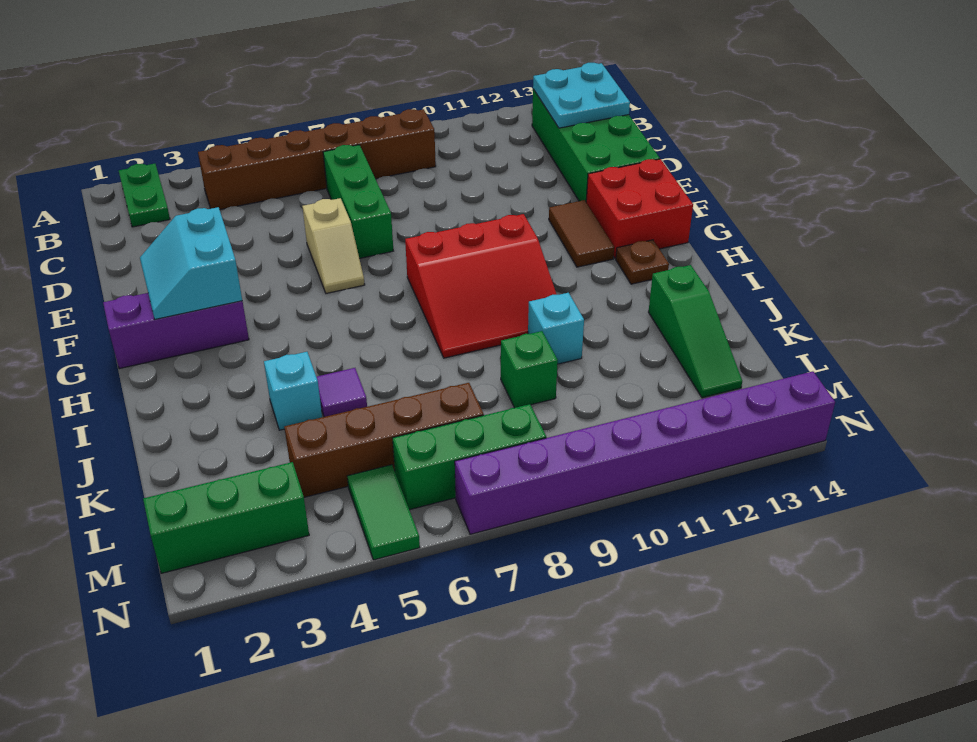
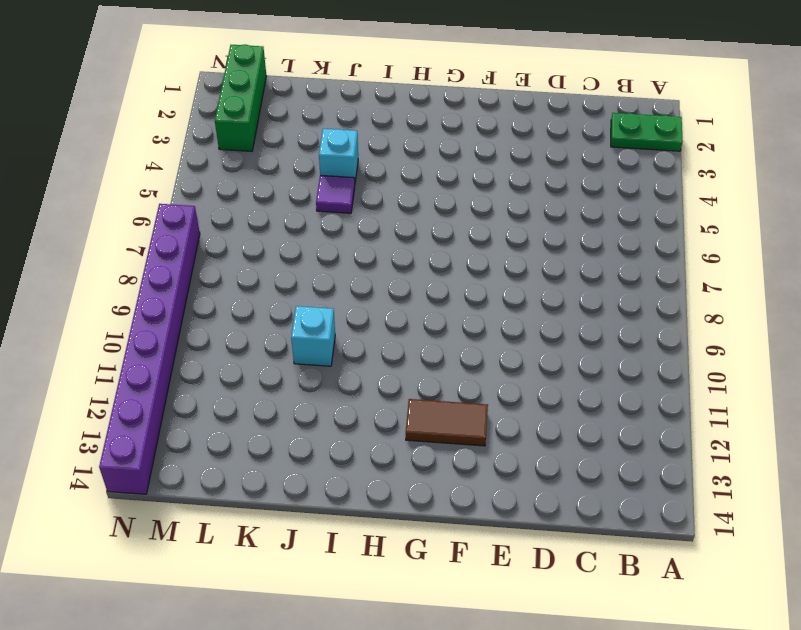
none -> brown brick B4:B9 level 1
none -> green brick B13:E14 level 1
none -> green brick C7:E7 level 1

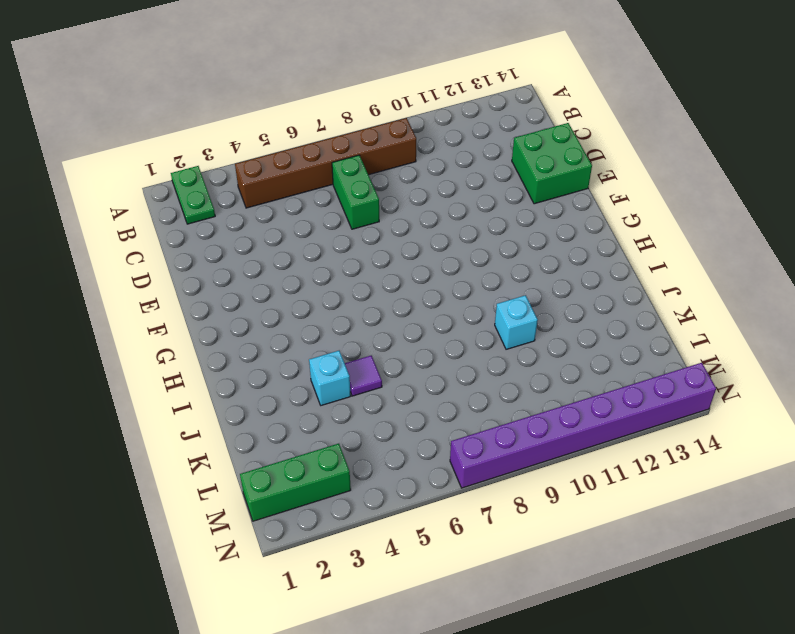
green brick C7:D7 level 1 -> green brick C7:E7 level 1
green brick D13:E14 level 1 -> green brick B13:E14 level 1
none -> tan slope E6:F6 level 1 top E
none -> brown tile F12:G12 level 1
none -> red brick F13:G14 level 1

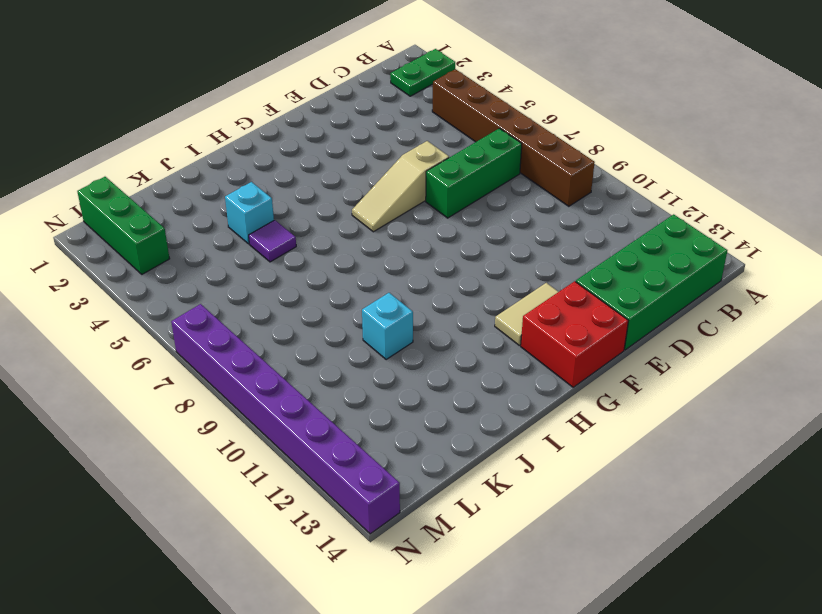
tan slope E6:G6 level 1 top E -> tan slope E6:F6 level 1 top E
tan tile F12:G12 level 1 -> brown tile F12:G12 level 1
none -> purple brick G1:G3 level 1
none -> red slope G8:I10 level 1 top G
none -> brown plate H13 level 1

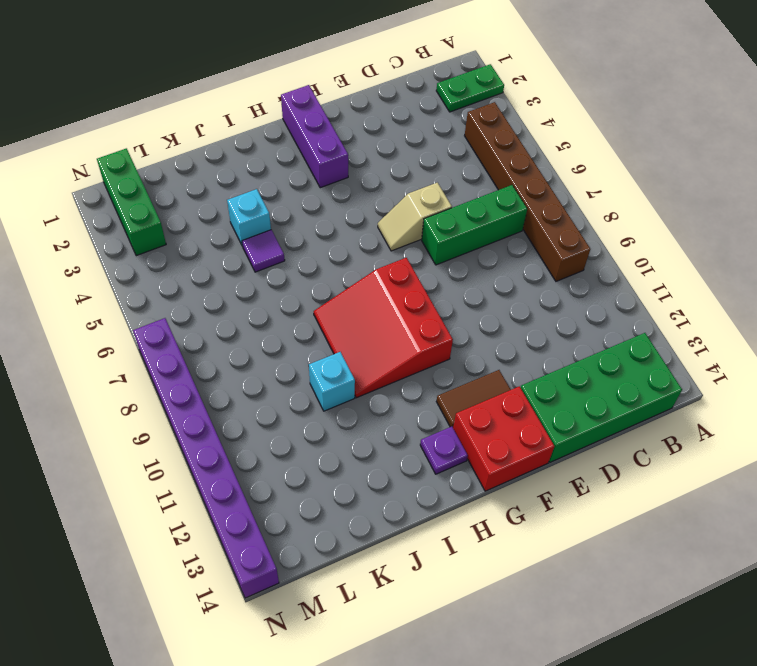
purple plate H13 level 1 -> brown plate H13 level 1
none -> green slope J13:L13 level 1 top J
none -> green brick K9 level 1
none -> brown brick L4:L7 level 1

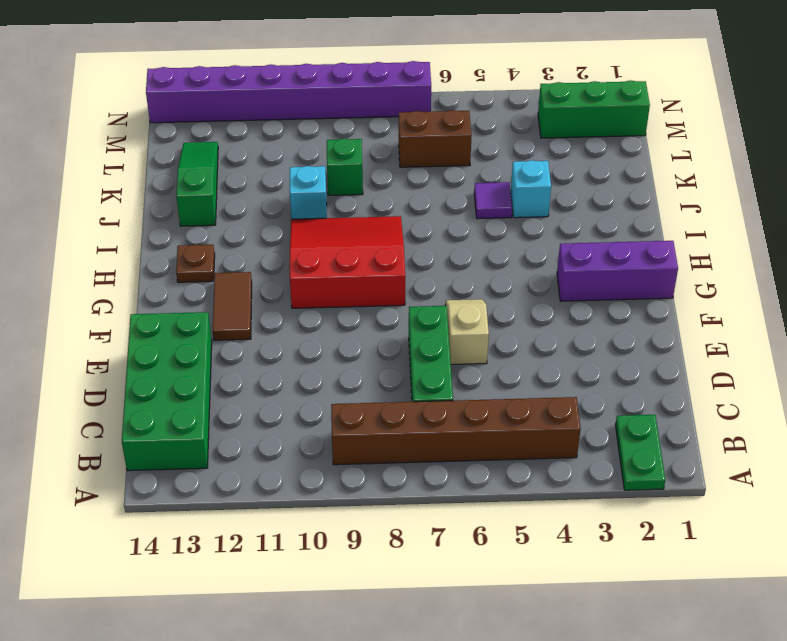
brown brick L6:L7 level 1 -> brown brick L4:L7 level 1
none -> red brick F13:G14 level 1
none -> green tile M5:N5 level 1
none -> green brick M6:M8 level 1

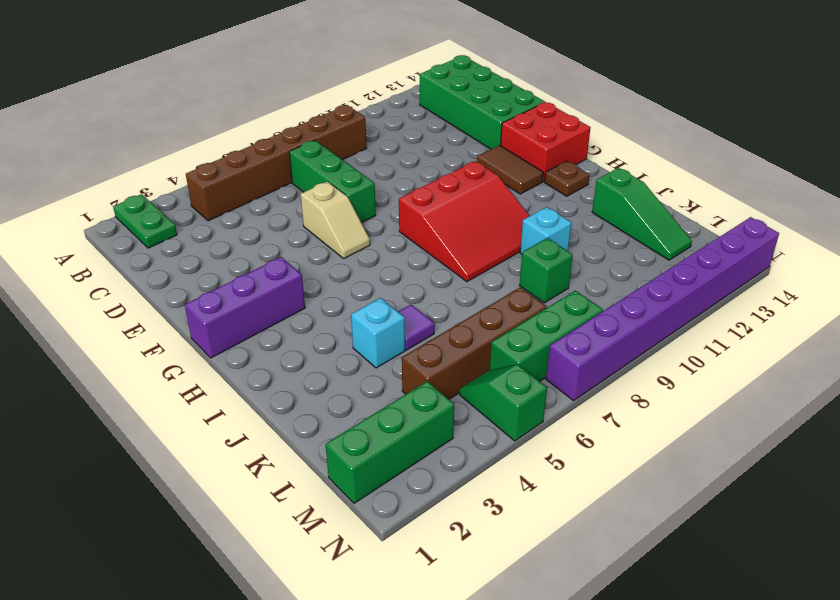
green slope M5:N5 level 1 top N -> green tile M5:N5 level 1
none -> cyan plate B13:C14 level 2
none -> cyan slope F2:G3 level 2 top 3

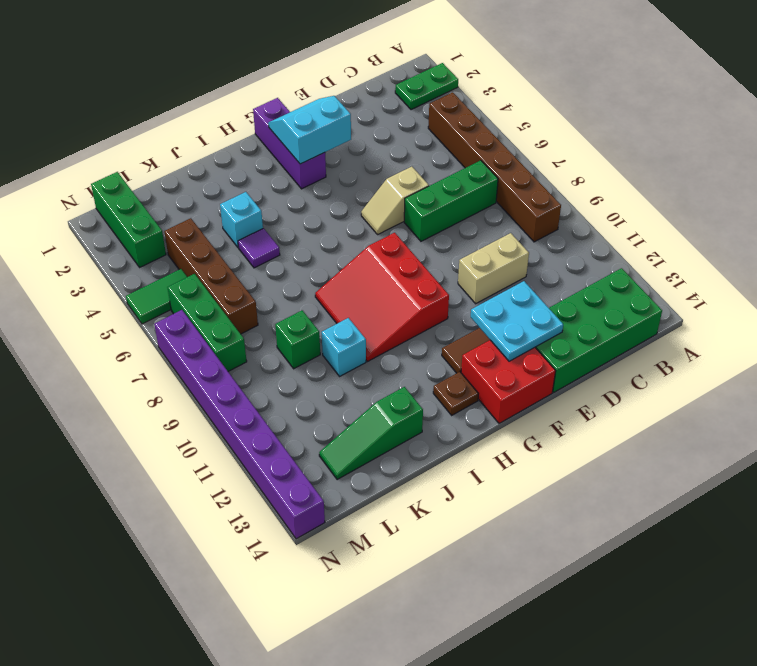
tan brick D10:E10 level 1 -> none
cyan plate E12:F13 level 2 -> cyan plate B13:C14 level 2

